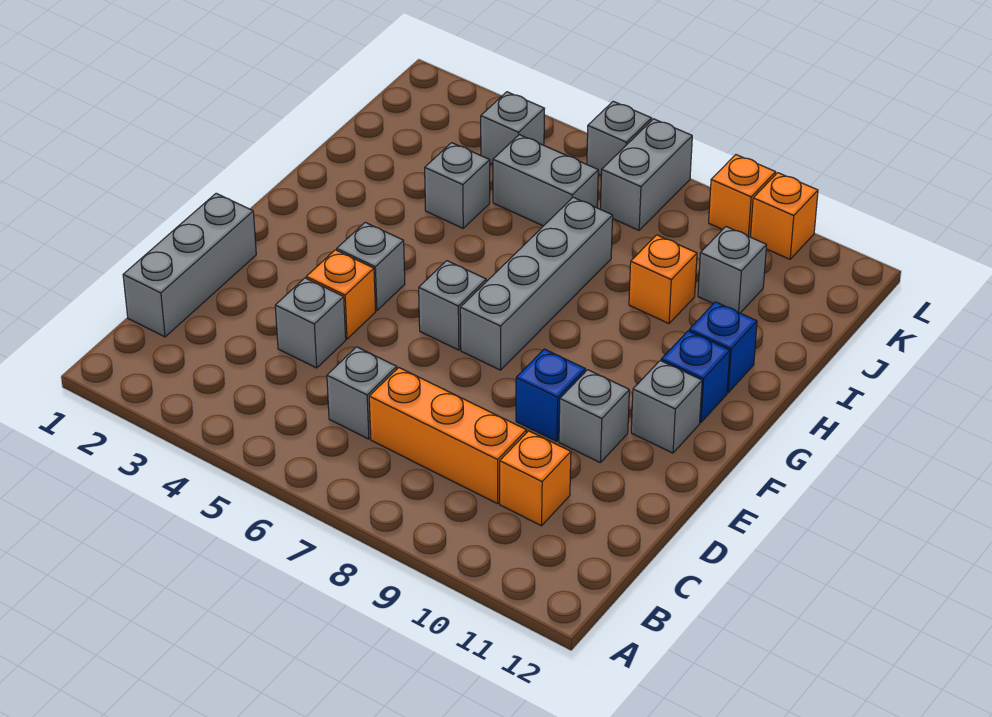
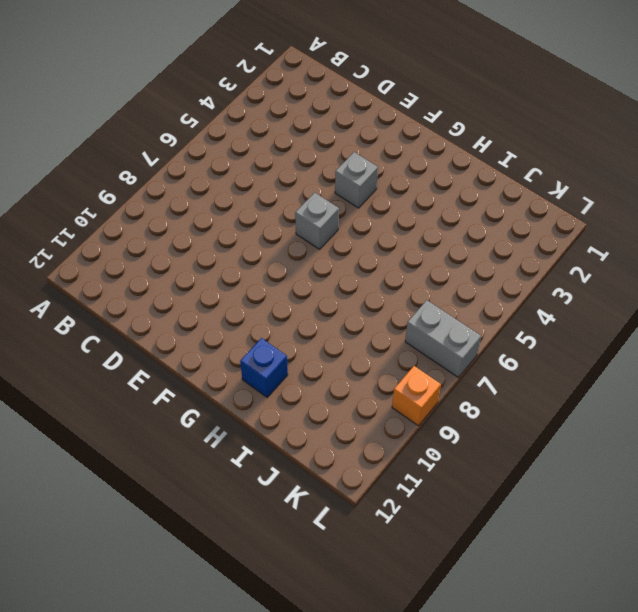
none -> grey brick C1:E1 level 1
none -> grey brick C6 level 1
none -> orange brick C7:C9 level 1

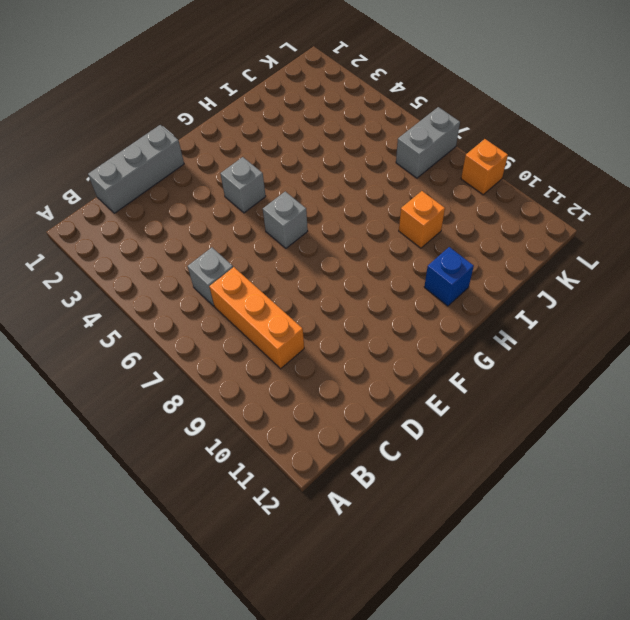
none -> orange brick C10 level 1
none -> grey brick D4 level 1
none -> orange brick E4 level 1

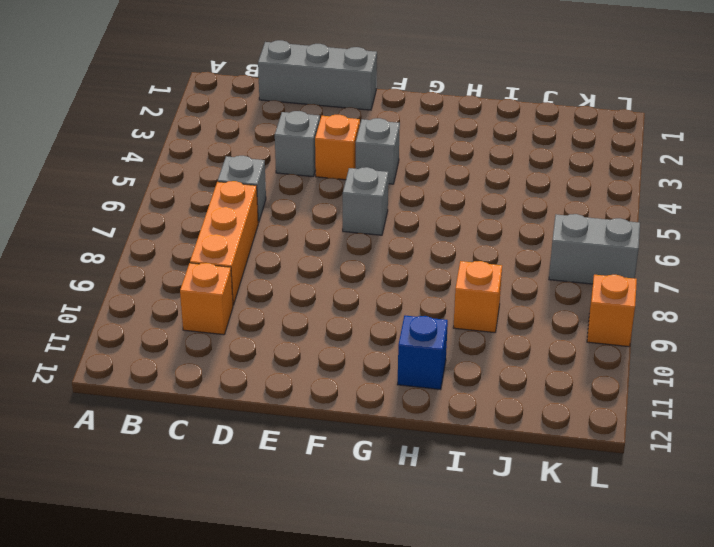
none -> blue brick E9 level 1
none -> grey brick E10 level 1
none -> grey brick F7:I7 level 1

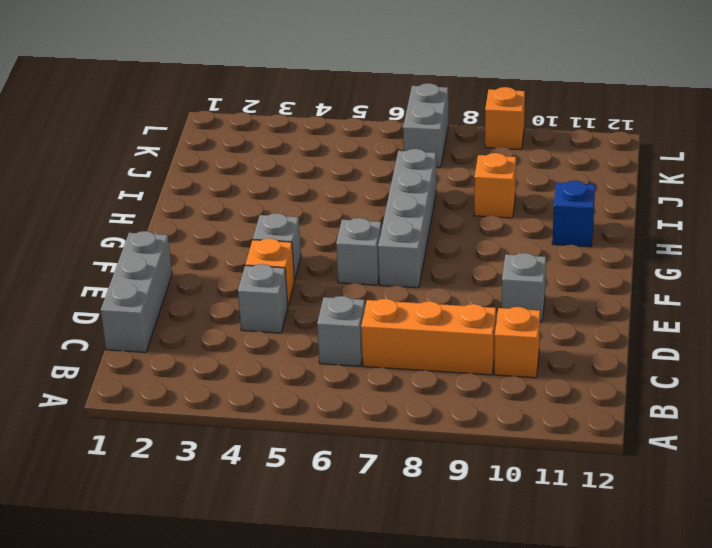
none -> blue brick E9 level 1
none -> grey brick F11 level 1
none -> blue brick G11 level 1

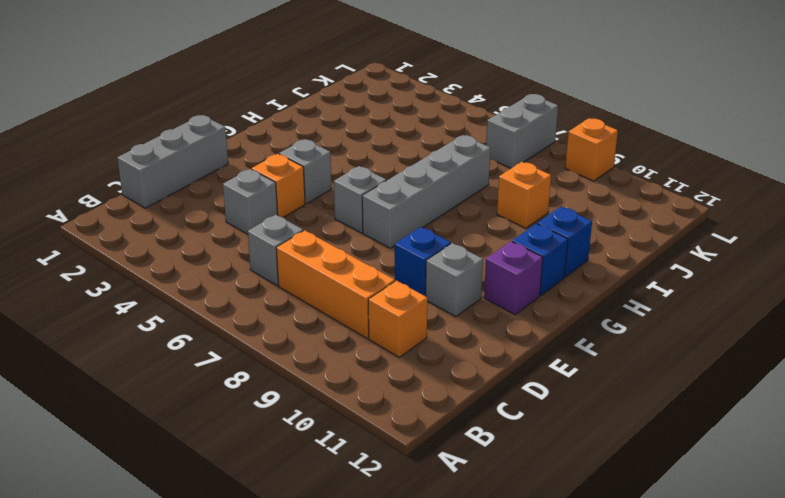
purple brick F11 level 1 -> grey brick F11 level 1
none -> grey brick I4 level 1
none -> grey brick J5:J6 level 1
none -> grey brick J10 level 1

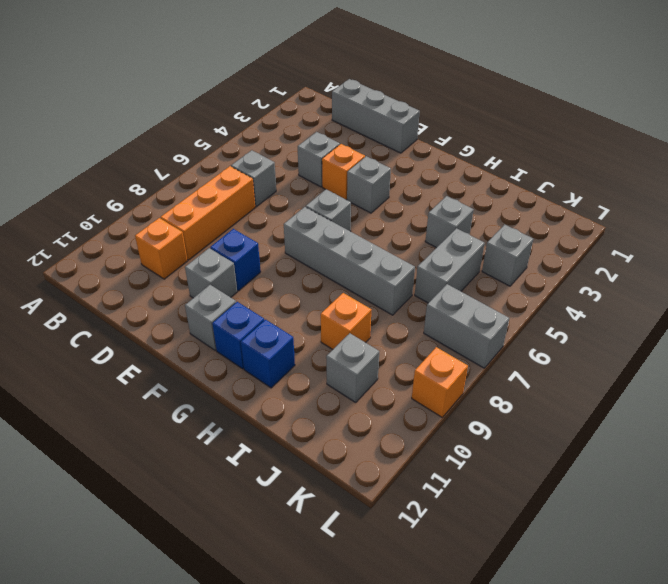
none -> grey brick L6 level 1
none -> orange brick L10 level 1

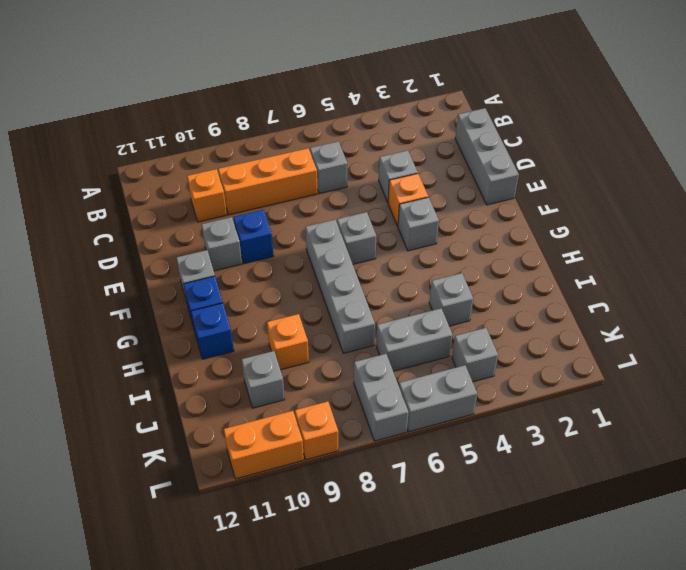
grey brick L5:L6 level 1 -> grey brick L6 level 1
orange brick L10:L11 level 1 -> orange brick L10 level 1

